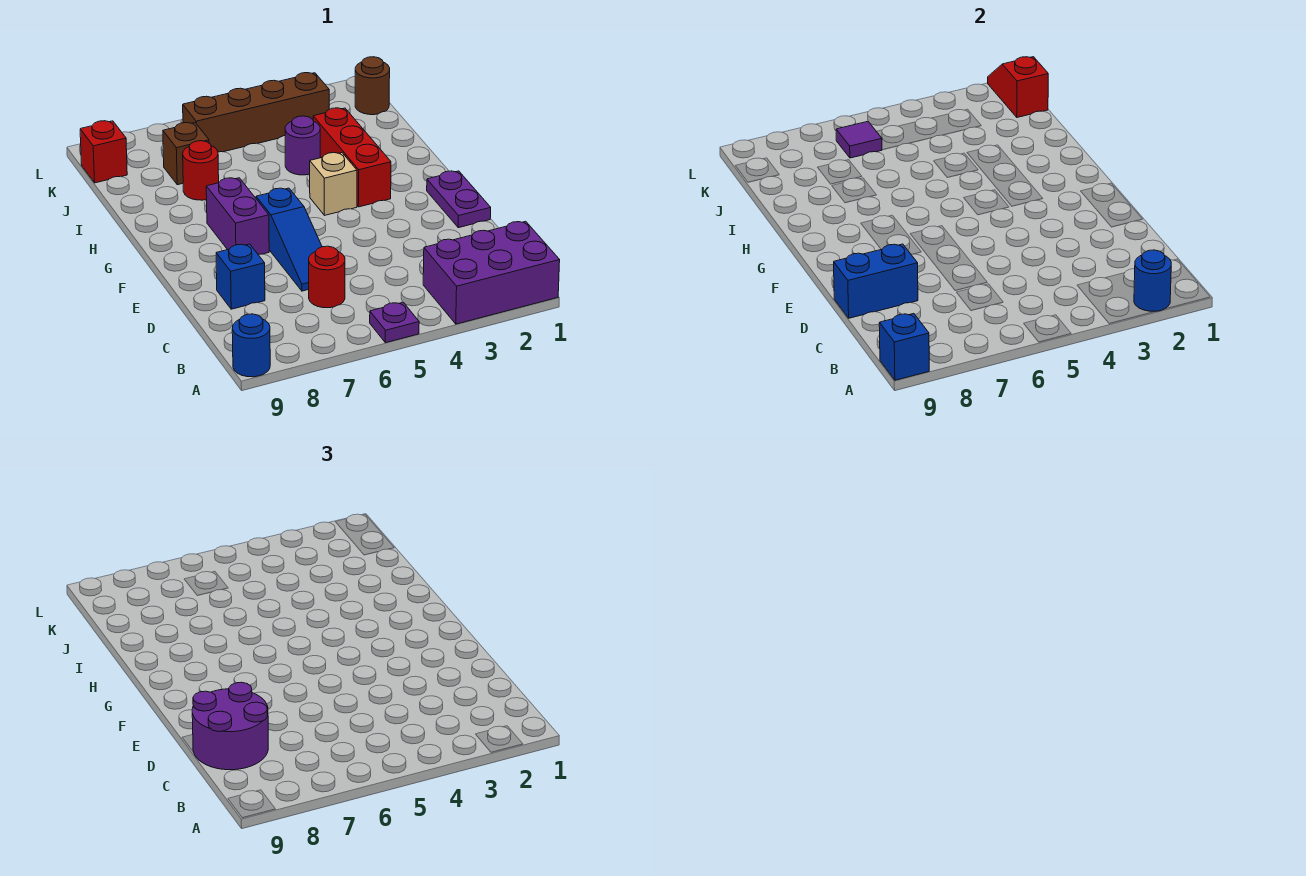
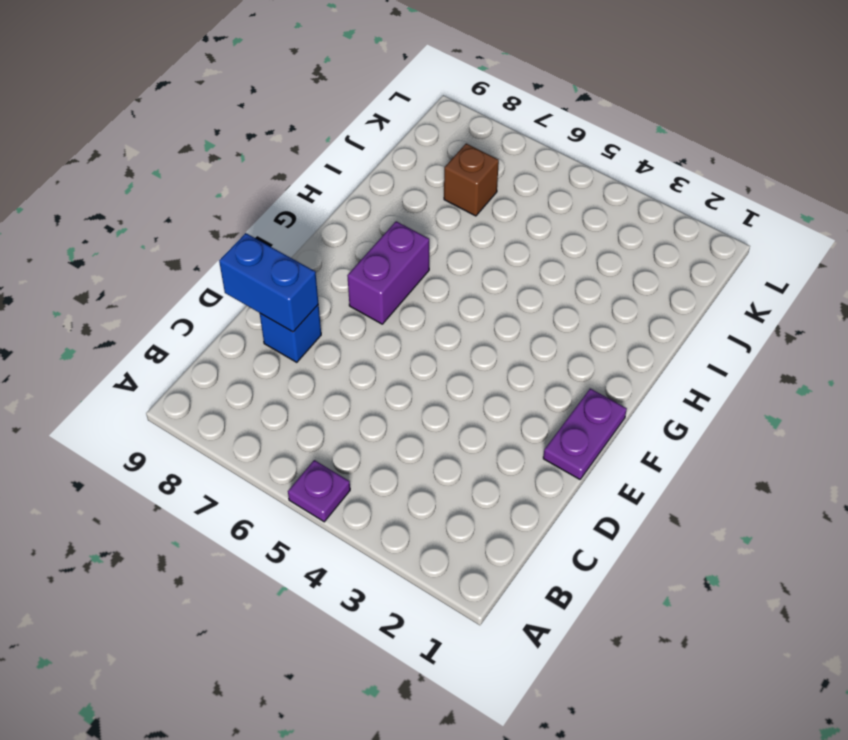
none -> purple brick A1:B3 level 1
none -> blue round brick A9 level 1
none -> red round brick C6 level 1

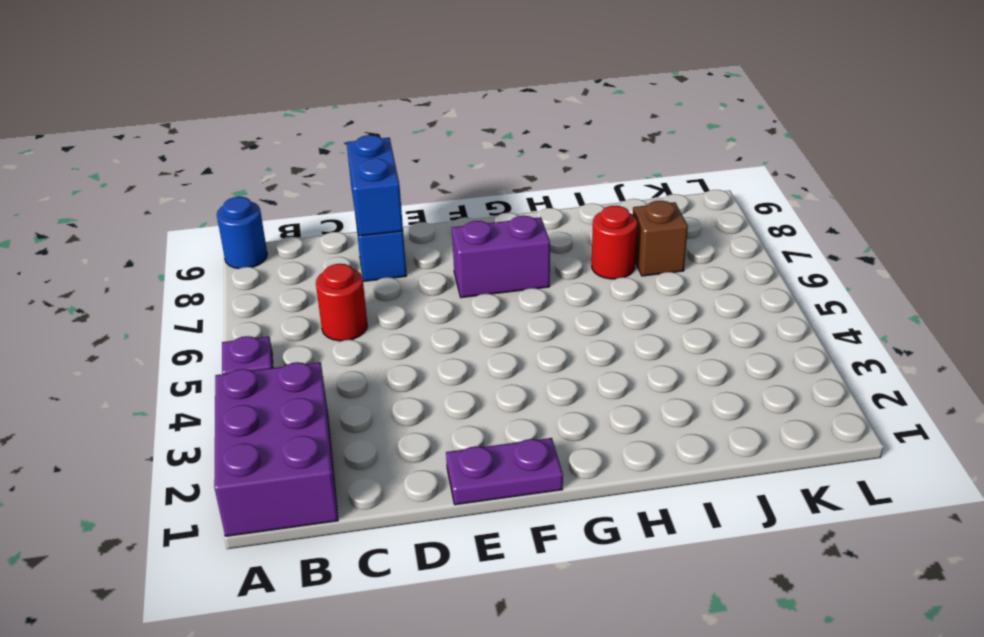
none -> blue slope D6:F6 level 1 top F
none -> red brick G3:I3 level 1
none -> tan brick G4 level 1

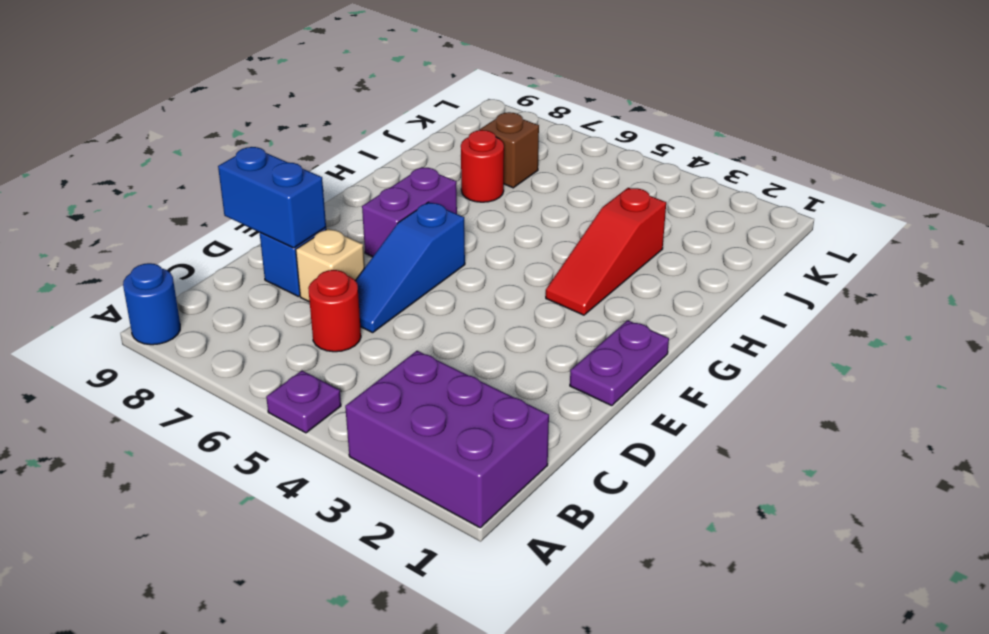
tan brick D7 level 1 -> tan brick G4 level 1
red slope G3:I3 level 1 top I -> red brick G3:I3 level 1
none -> purple round brick I4 level 1
none -> brown round brick K1 level 1
none -> brown brick K3:K6 level 1

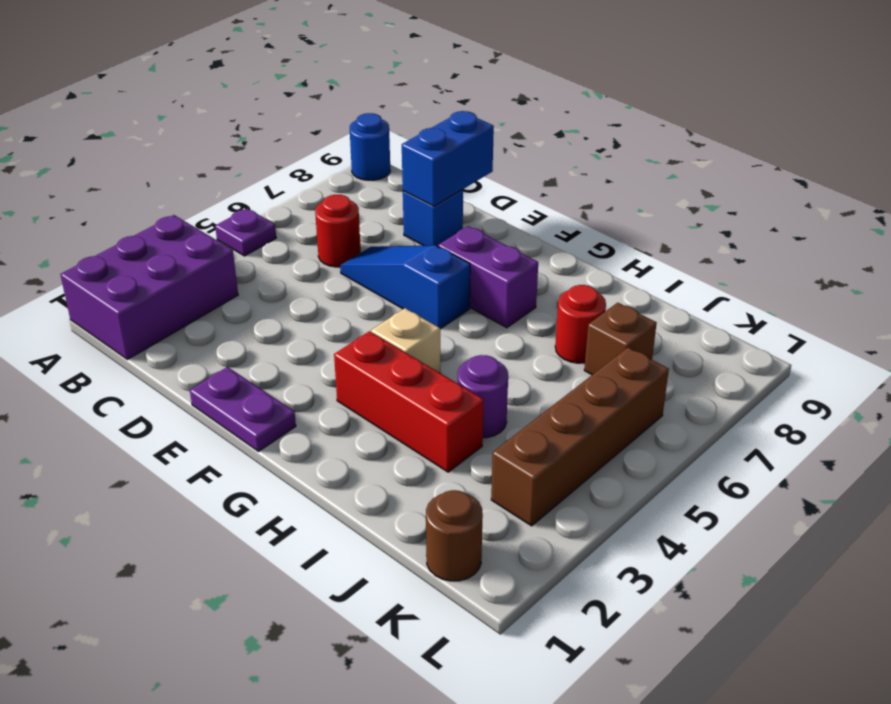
none -> red brick K9 level 1
none -> blue round brick A2 level 2
none -> blue brick A9 level 2

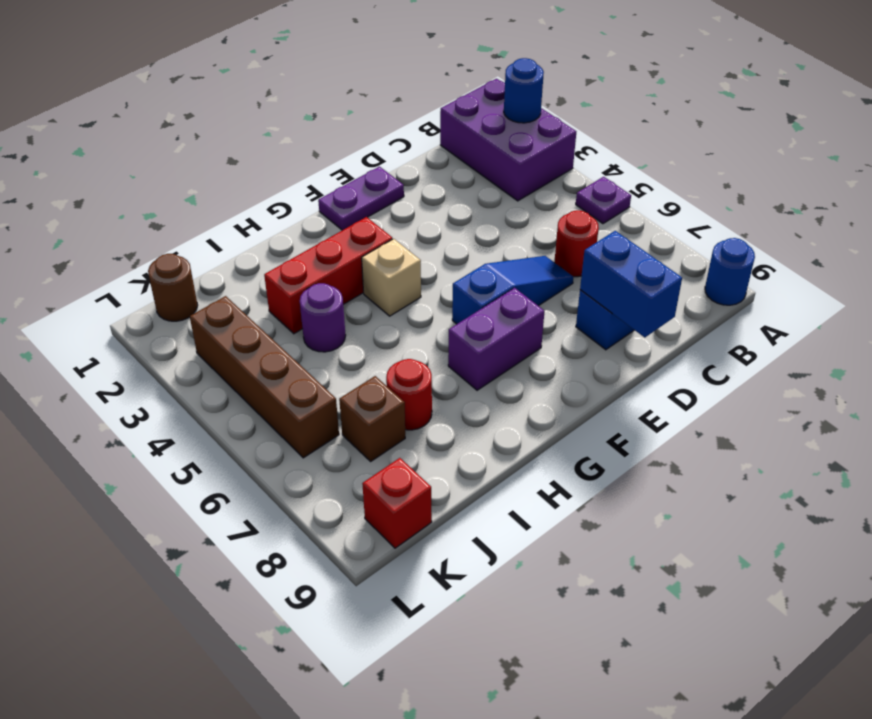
none -> blue brick A9 level 2
none -> red slope K1:L1 level 2 top K
none -> purple tile K6 level 2

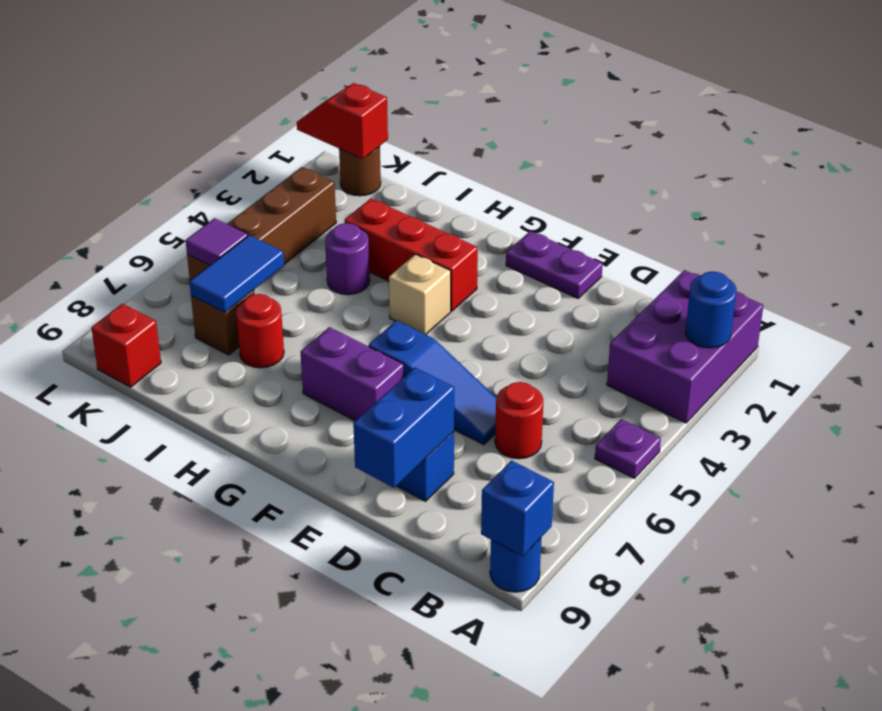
blue tile J6:J7 level 2 -> none
none -> purple round brick C8:D9 level 3

